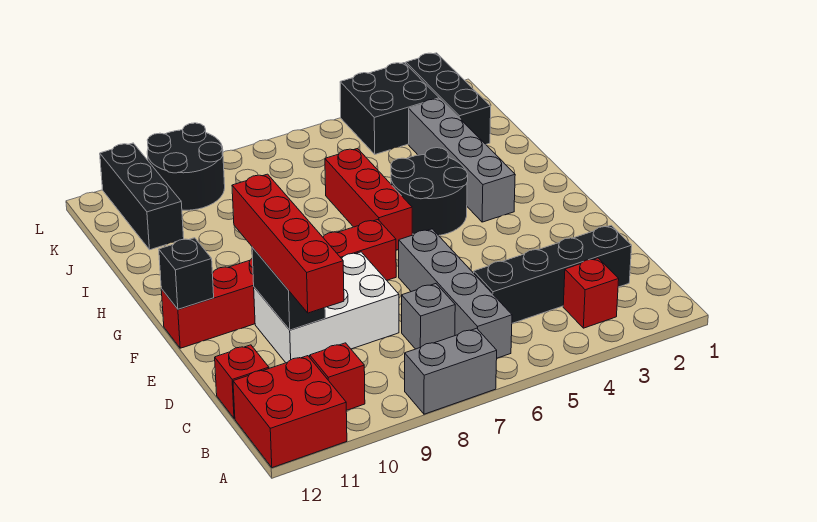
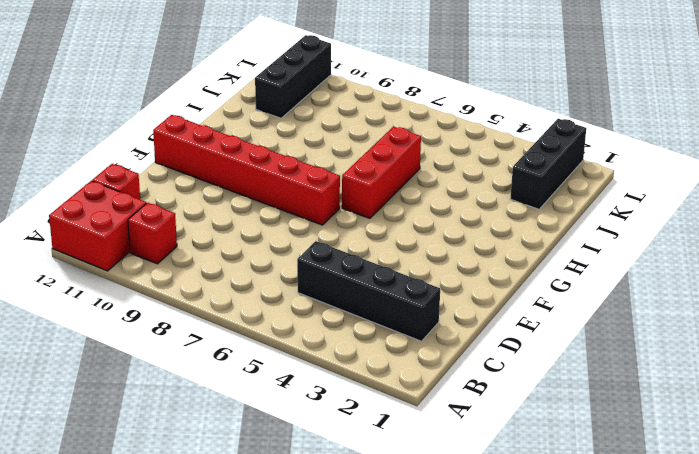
none -> grey brick A7:A8 level 1
none -> red brick B3 level 1
none -> grey brick B6:E6 level 1

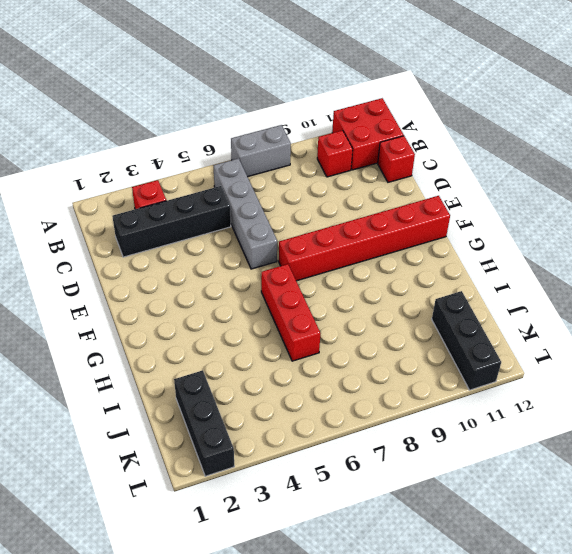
none -> grey brick C7 level 1
none -> white brick D8:E10 level 1
none -> grey brick G3:J3 level 1

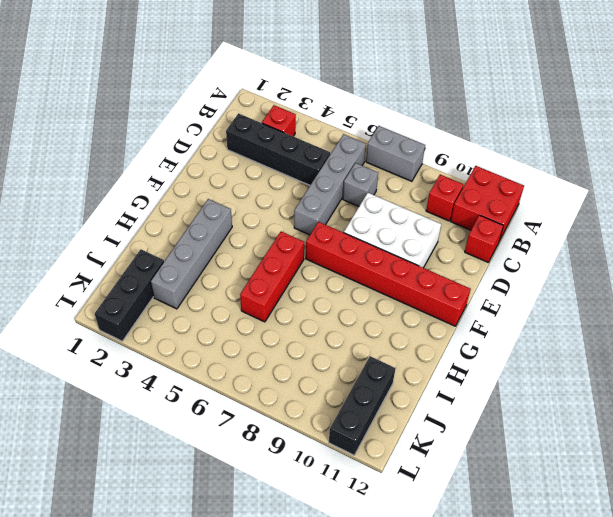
none -> black round brick G4:H5 level 1
none -> black brick K3:L4 level 1
none -> black round brick K9:L10 level 1

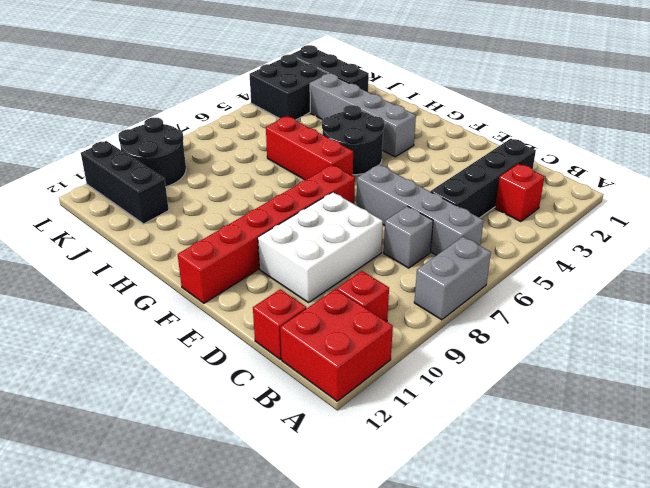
none -> black brick D10:E10 level 2
none -> black brick F12 level 2
none -> red brick C10:F10 level 3

